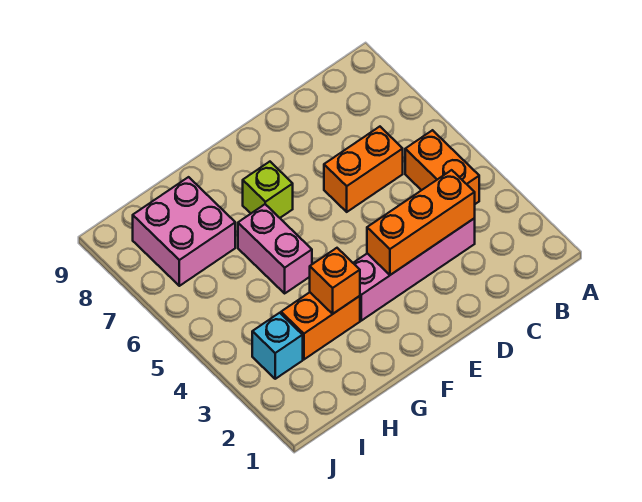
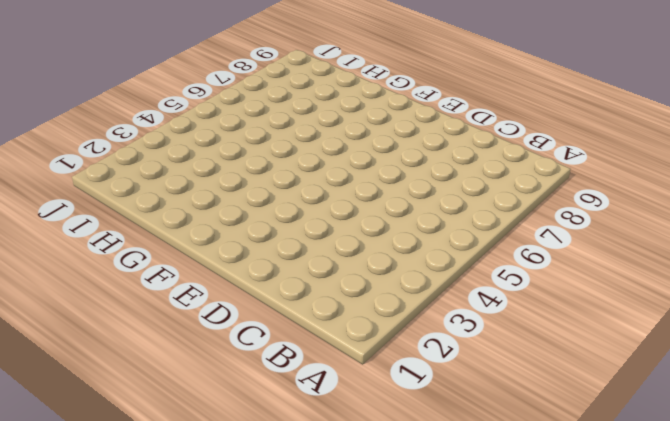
none -> orange brick B4:B5 level 1
none -> pink brick C3:F3 level 1

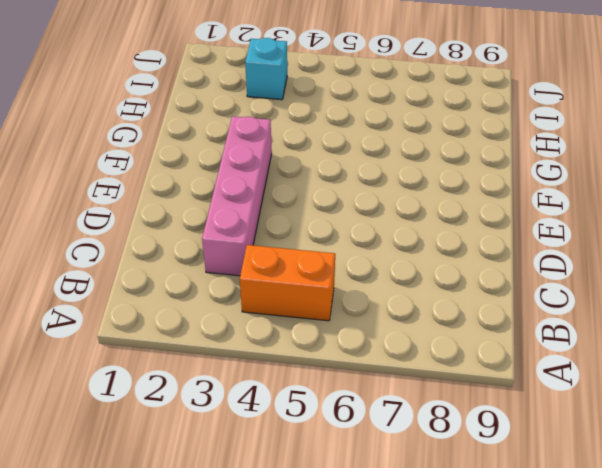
none -> orange brick C6:D6 level 1
none -> lime brick F7 level 1

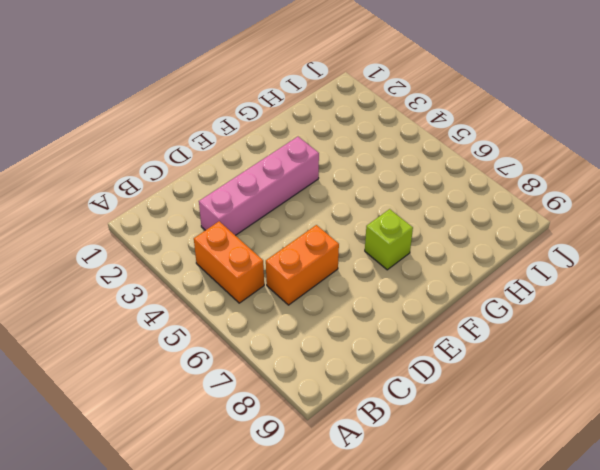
none -> orange brick G3:H3 level 1
none -> pink brick G5:G6 level 1

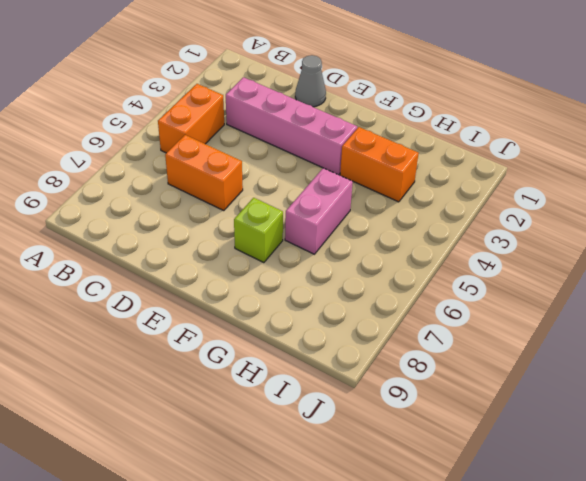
grey cone D1 level 1 -> none
none -> pink brick H7:I8 level 1
none -> cyan brick I3 level 1

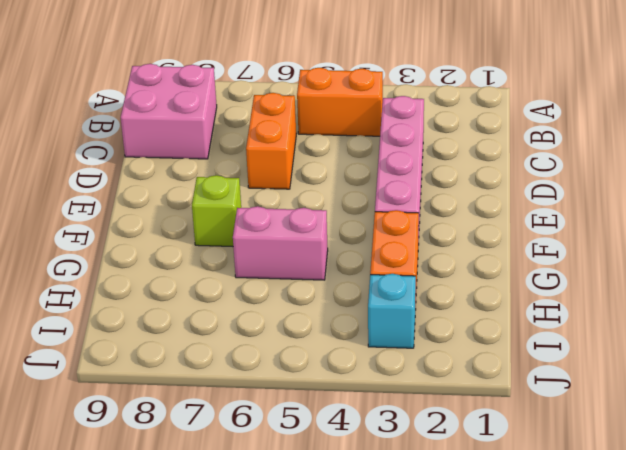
pink brick B8:C9 level 1 -> pink brick H7:I8 level 1
none -> orange brick C3:E3 level 2
none -> orange brick G3 level 2

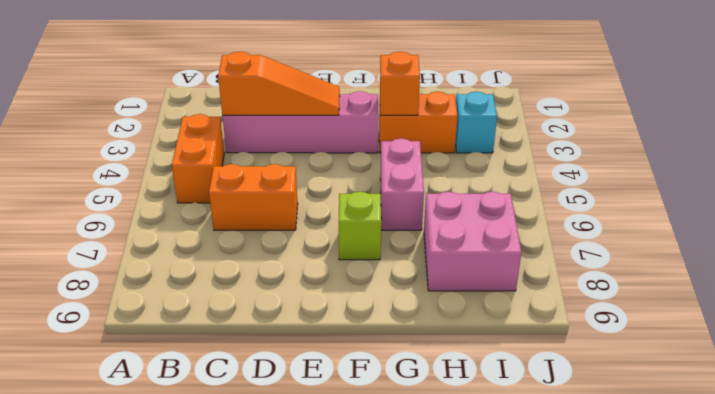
orange slope C3:E3 level 2 top C -> orange brick C3:E3 level 2

